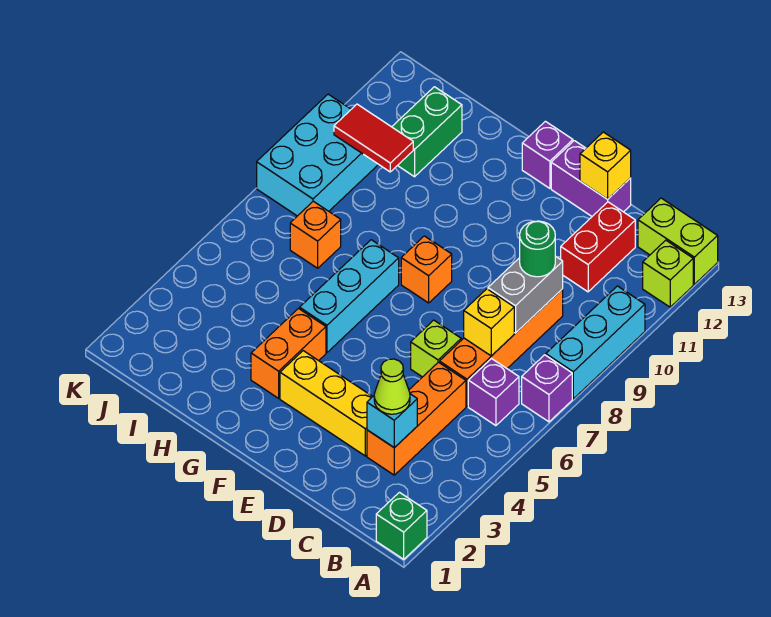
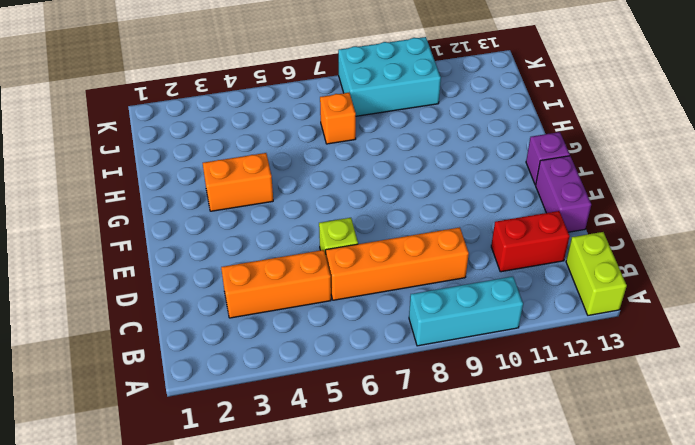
none -> green brick A1 level 1
none -> purple brick A7 level 1
none -> lime brick A12 level 1

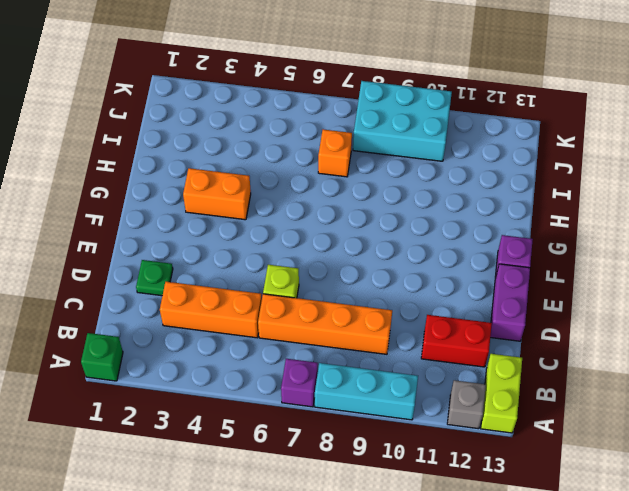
grey brick A12 level 1 -> lime brick A12 level 1
green plate D2 level 1 -> none
none -> purple brick B6 level 1
none -> yellow brick D3:F3 level 1
none -> orange brick F8 level 1

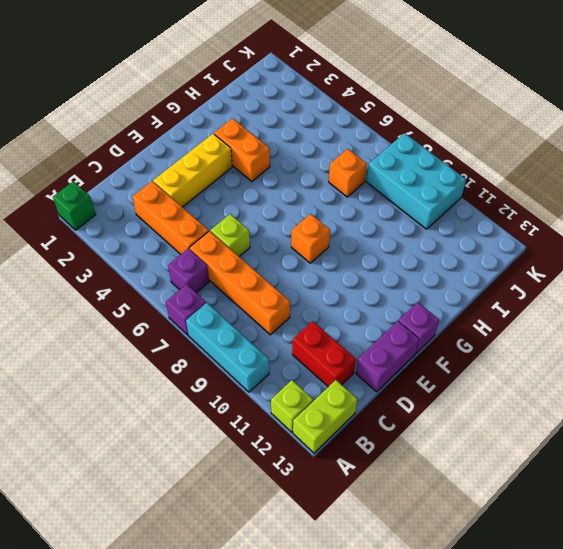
none -> cyan brick G5:G7 level 1
none -> green brick I11:I12 level 1
none -> cyan brick C3 level 2

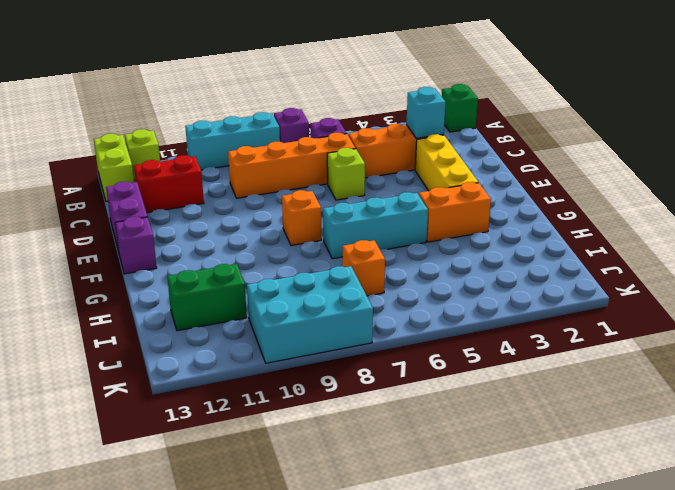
none -> yellow brick C7 level 2
none -> grey brick C8:C9 level 2
none -> yellow brick D13 level 2

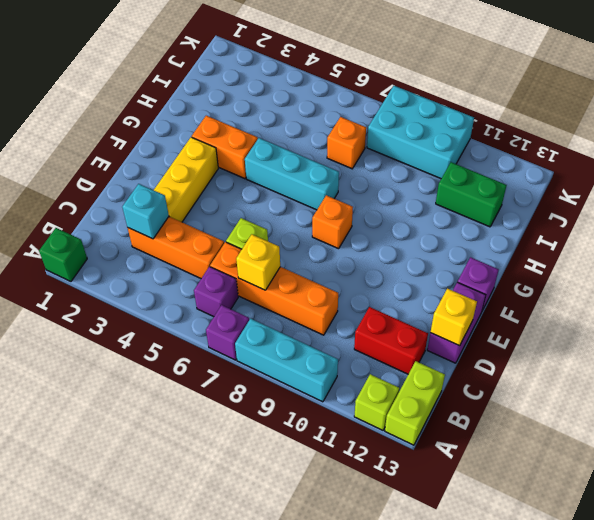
none -> grey brick C8:C9 level 2
none -> red tile I10:J10 level 2
none -> lime cone C3 level 3

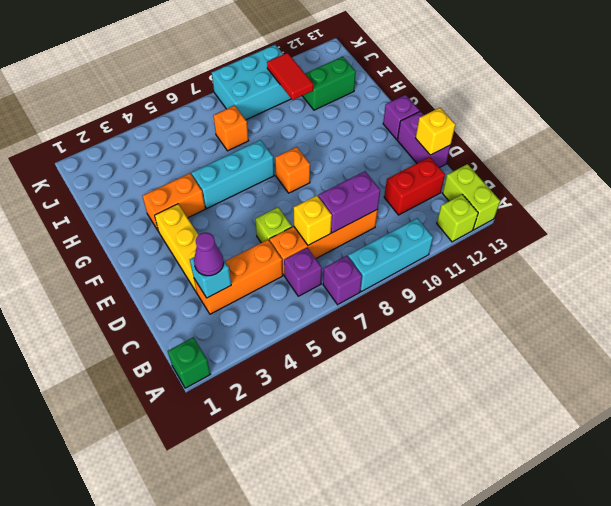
purple cone C3 level 3 -> lime cone C3 level 3
purple brick C8:C9 level 2 -> grey brick C8:C9 level 2
none -> green round brick C9 level 3

